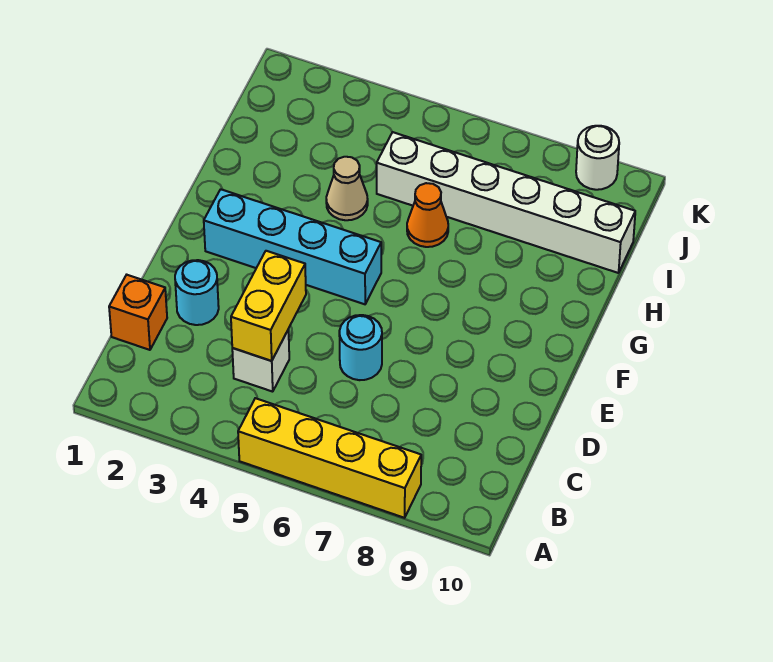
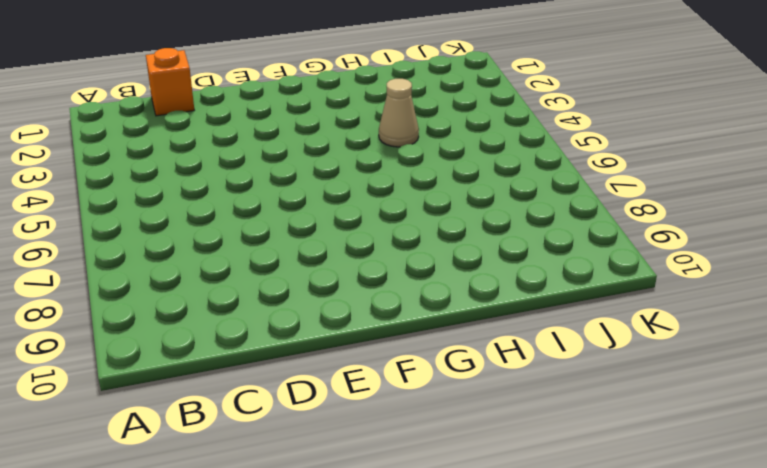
none -> yellow brick A5:A8 level 1
none -> white brick C4 level 1

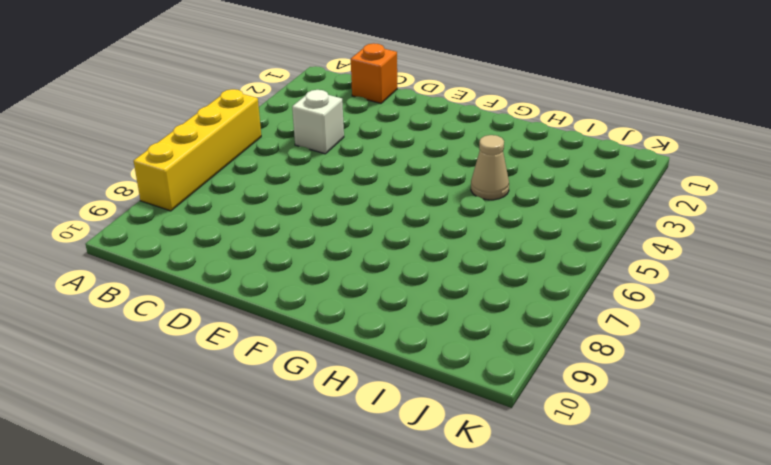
none -> cyan round brick D2 level 1
none -> cyan round brick D6 level 1

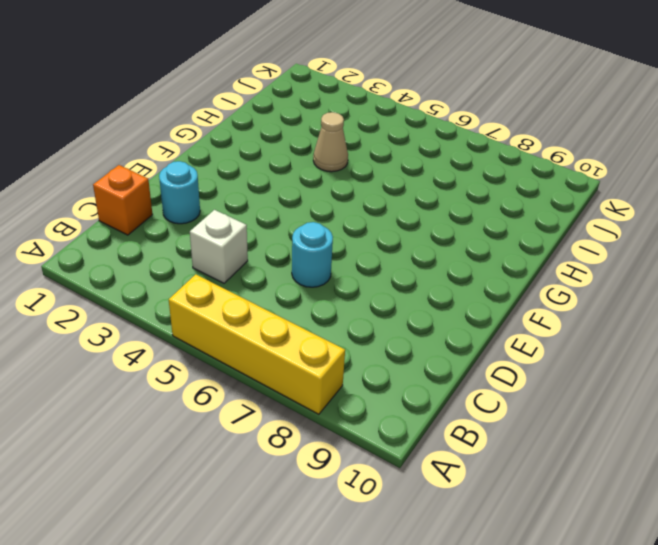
none -> cyan brick F2:F5 level 1
none -> orange cone H6 level 1

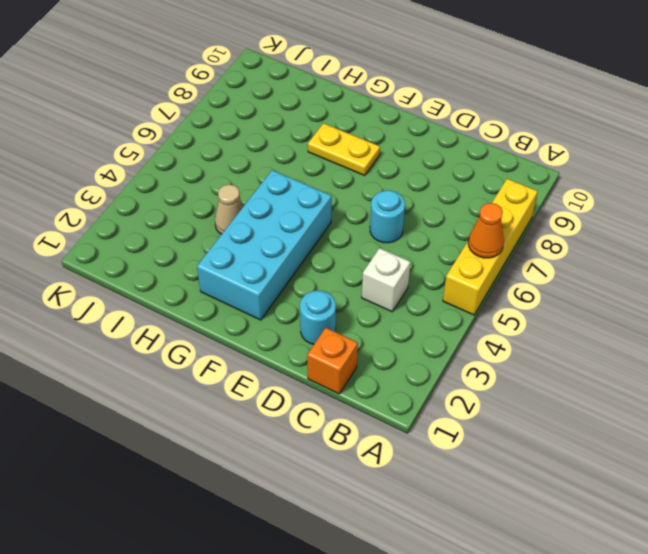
orange cone A6 level 2 -> orange cone H6 level 1
cyan brick F2:G5 level 1 -> cyan brick F2:F5 level 1
yellow plate F8:G8 level 1 -> none
none -> white brick I5:I10 level 1
none -> white round brick K9 level 1

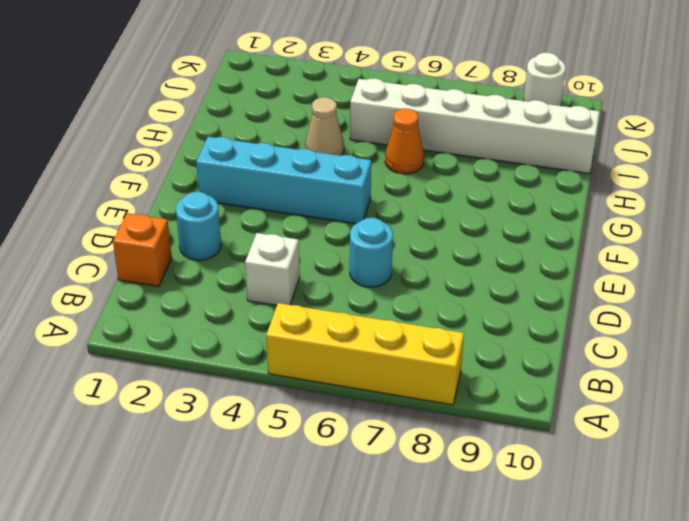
none -> yellow brick C4:D4 level 2

